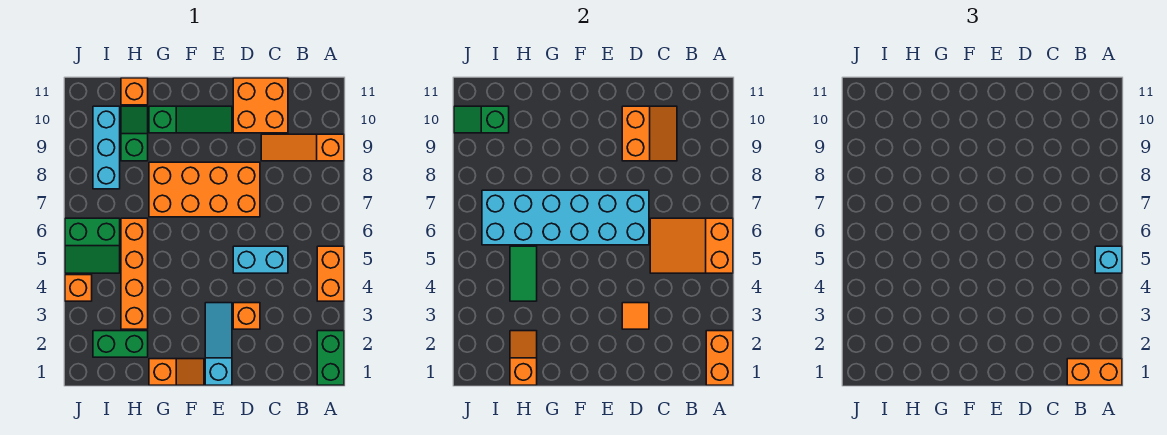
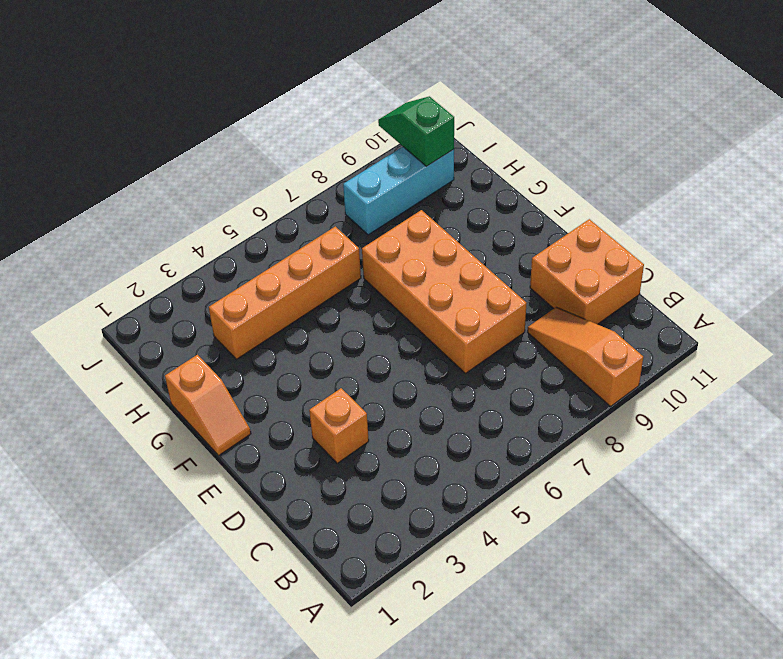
none -> green brick A1:A2 level 1
none -> orange brick A4:A5 level 1
none -> cyan brick C5:D5 level 1

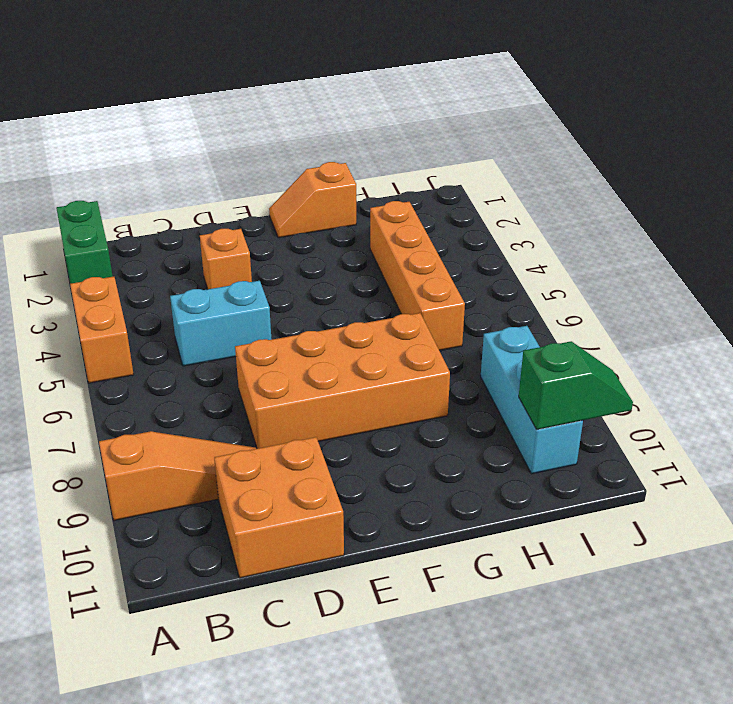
none -> cyan slope E1:E3 level 1 top 1
none -> green slope E10:G10 level 1 top G
none -> green brick H2:I2 level 1

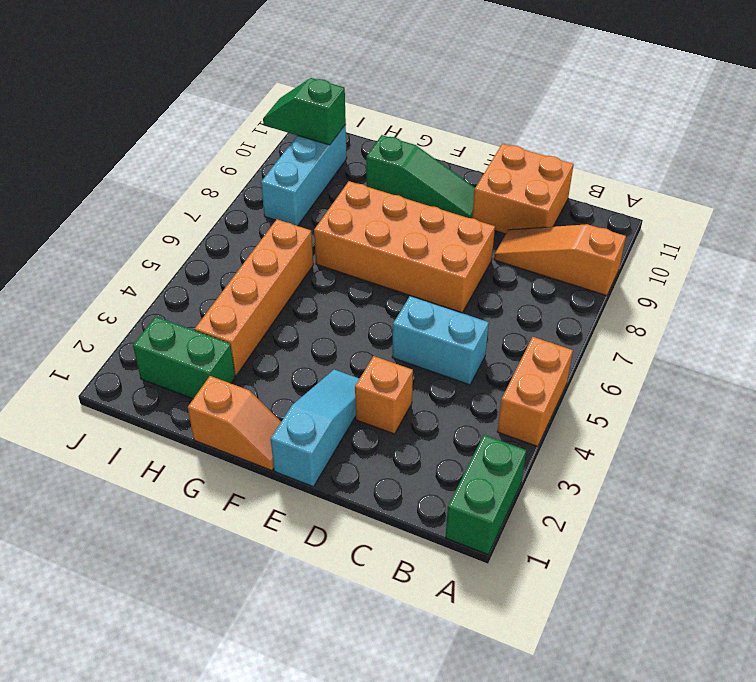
none -> green slope H9:H10 level 1 top 9
none -> orange brick H11 level 1
none -> green slope I5:J6 level 1 top 6

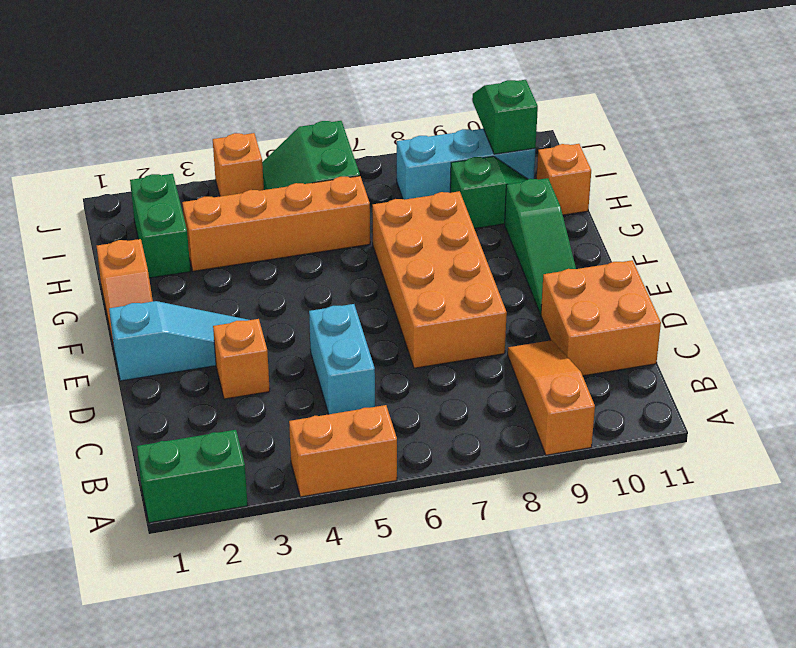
none -> orange brick A1:A2 level 2
none -> orange slope A5:C6 level 2 top A
none -> orange slope C9:D10 level 2 top D

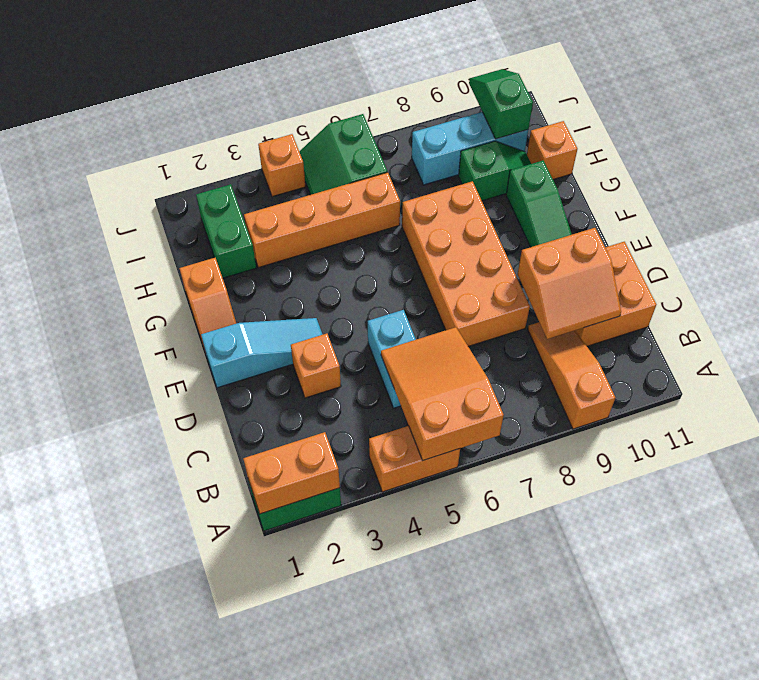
none -> orange tile D3 level 2
none -> cyan brick D6:I7 level 2
none -> orange slope H1:H2 level 2 top 1

